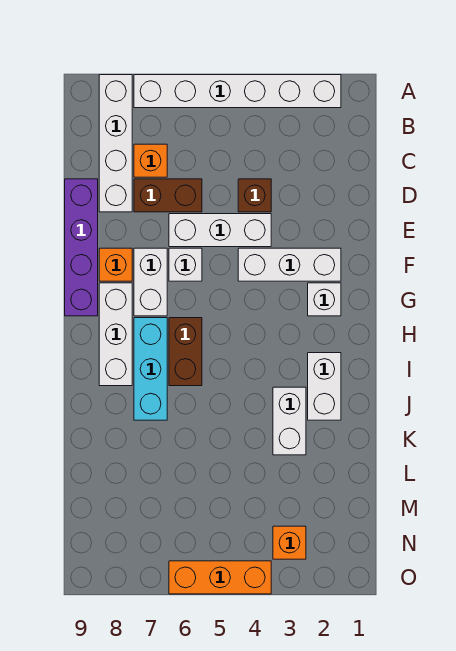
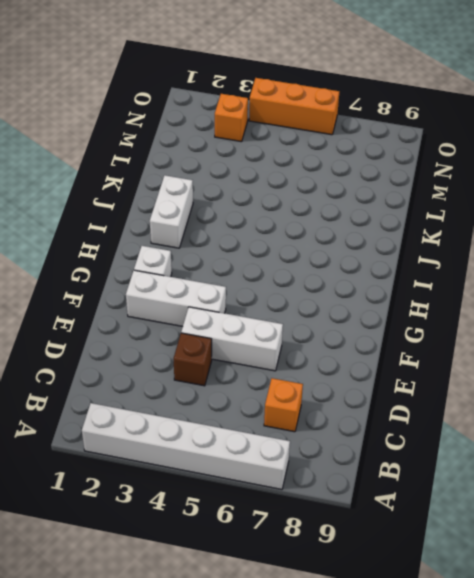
none -> white brick A8:D8 level 1
none -> brown brick D6:D7 level 1
none -> purple brick D9:G9 level 1

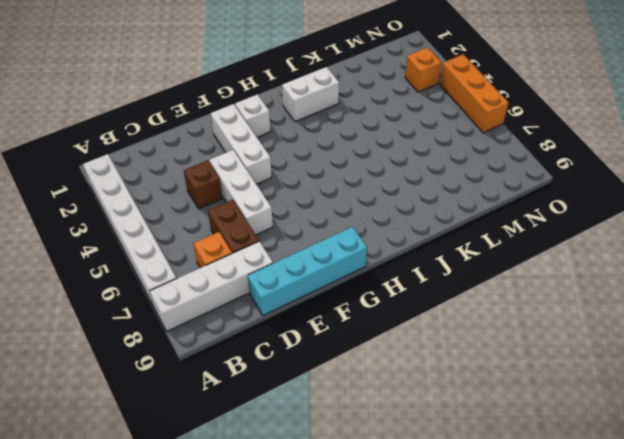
cyan brick D9:G9 level 1 -> purple brick D9:G9 level 1
none -> white brick F6 level 1
none -> white brick F7:G7 level 1
none -> orange brick F8 level 1

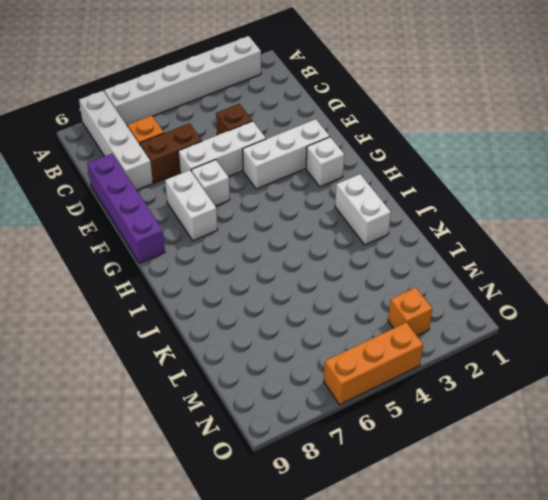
none -> orange brick F8 level 1
none -> white brick G8:I8 level 1
none -> brown brick H6:I6 level 1

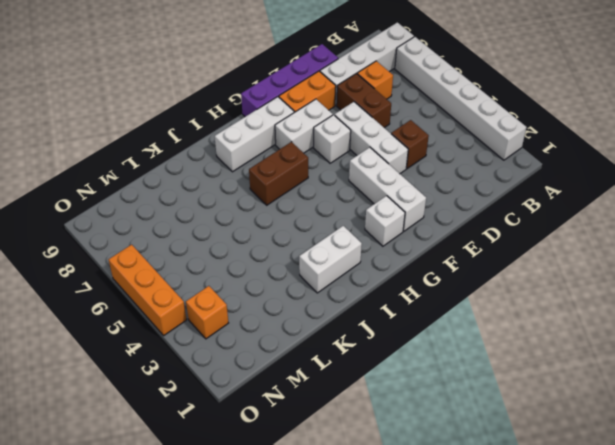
orange brick E8:F8 level 1 -> orange brick F8 level 1
none -> cyan brick H7:J7 level 1
none -> white brick J3:K3 level 1

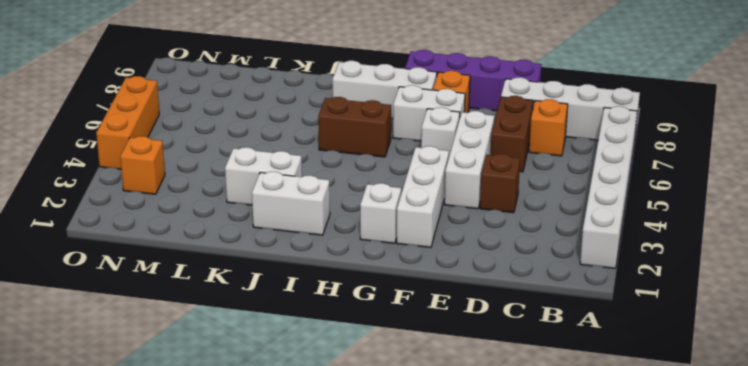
none -> cyan brick H7:J7 level 1

